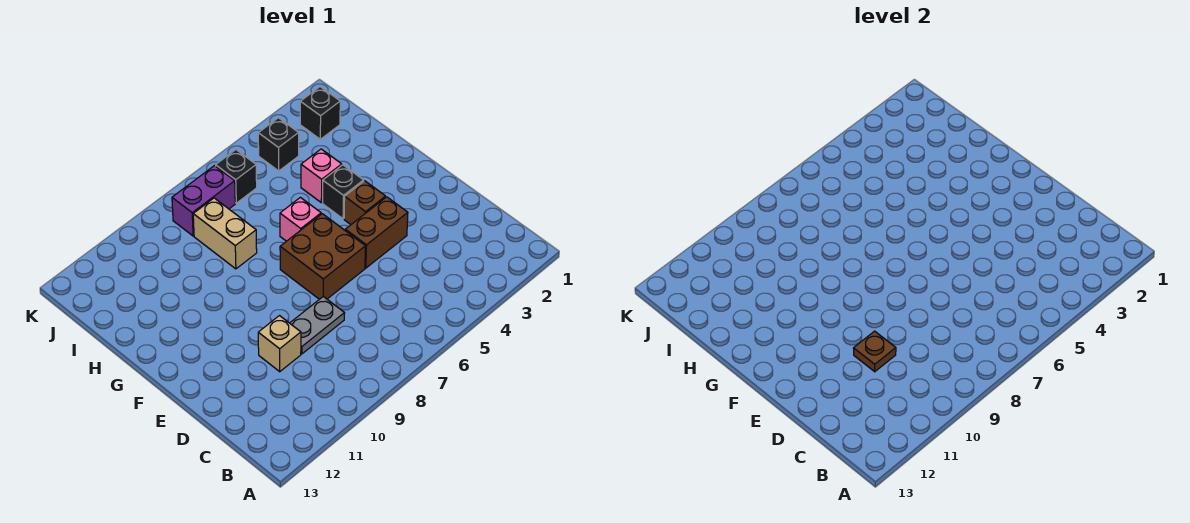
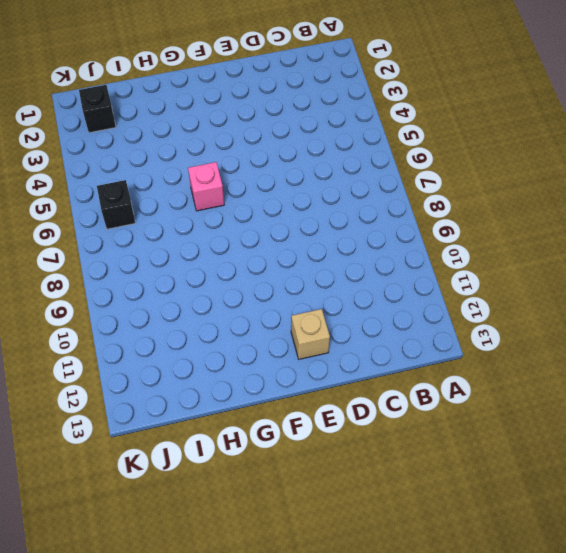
tan brick E12 level 1 -> tan brick D10 level 1
none -> grey plate D8:D9 level 1
none -> brown brick E4:E5 level 1
none -> brown brick E6:F7 level 1

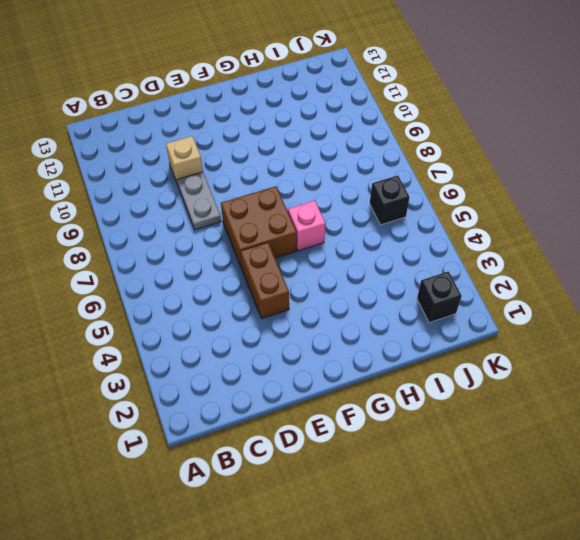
none -> brown brick F4 level 1
none -> black brick G4 level 1
none -> pink brick H4 level 1

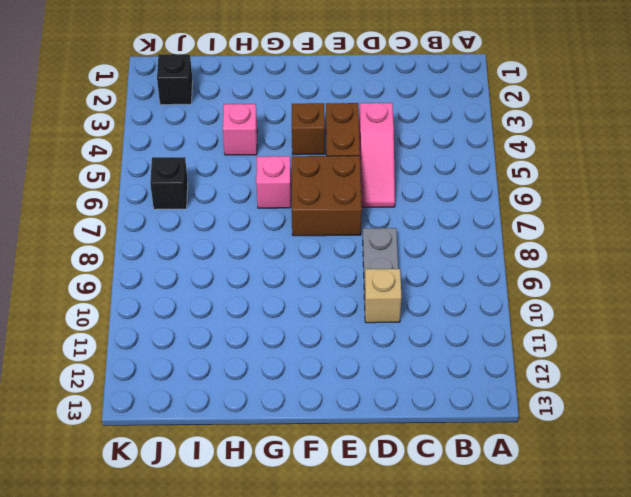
pink slope D4:D6 level 1 top 4 -> none
none -> black brick G4 level 1
none -> tan brick H8:I8 level 1
none -> black brick J4 level 1

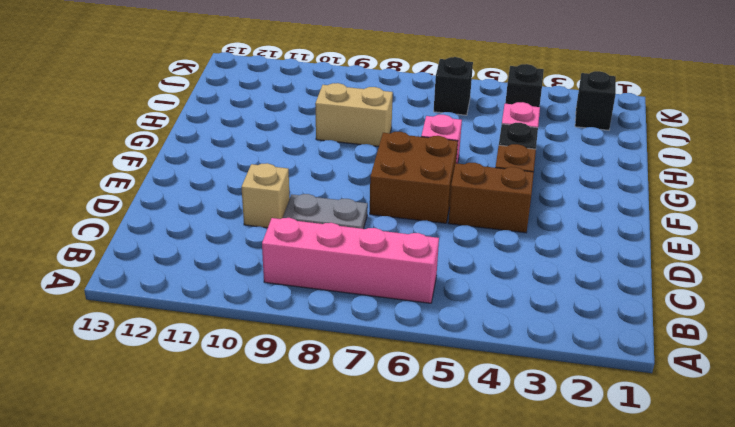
pink brick B6:B9 level 1 -> none
tan brick H8:H9 level 1 -> tan brick H8:I8 level 1
none -> purple brick J7:J8 level 1
none -> brown plate D10 level 2

